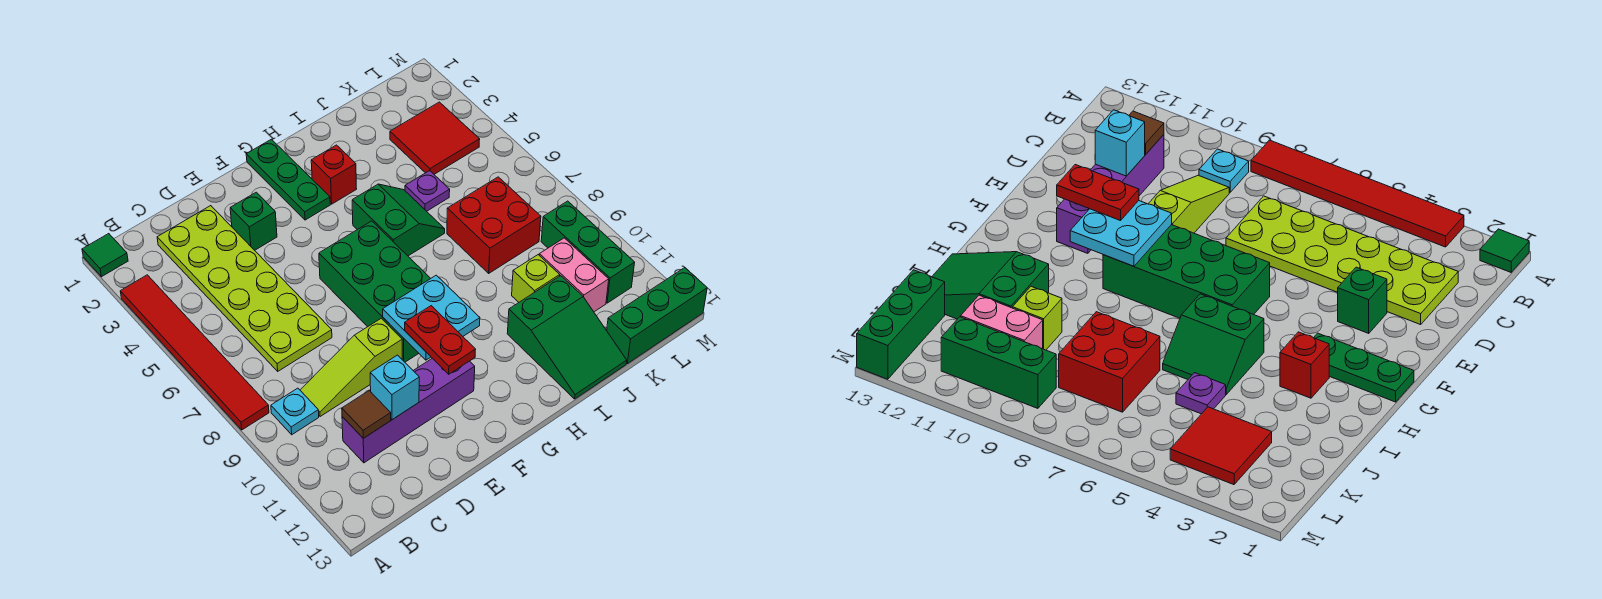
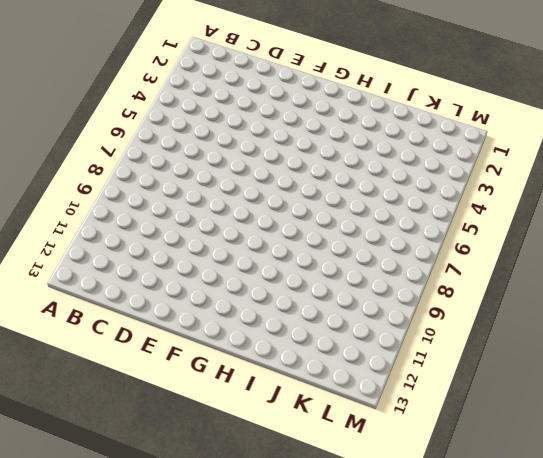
none -> green tile A1 level 1
none -> red tile A3:A8 level 1
none -> cyan plate B9 level 1

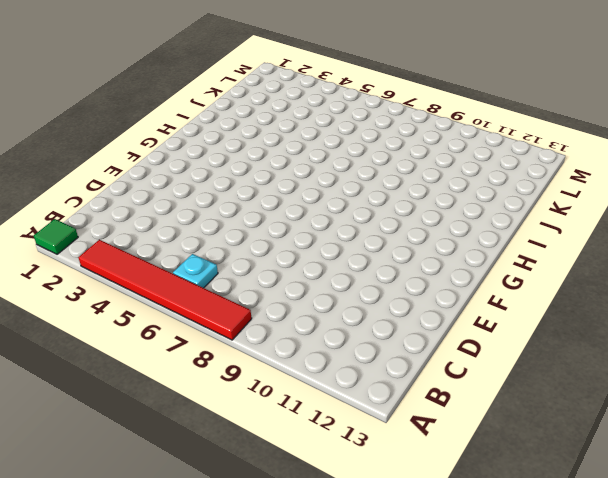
cyan plate B6 level 1 -> cyan plate B9 level 1
none -> lime plate C2:D7 level 1
none -> lime slope C9:E9 level 1 top E
none -> purple brick C11:F11 level 1

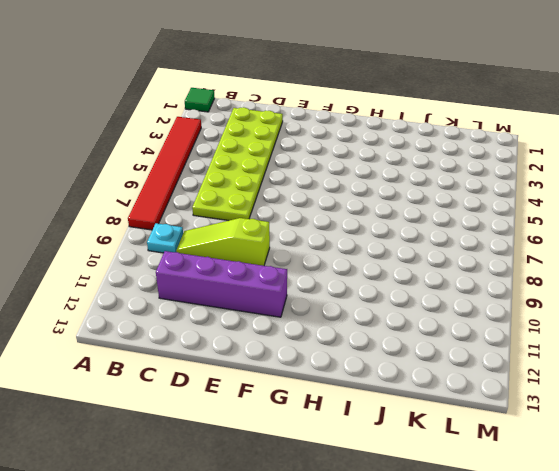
none -> green brick E3 level 1
none -> green brick F6:G9 level 1
none -> green plate G1:G3 level 1

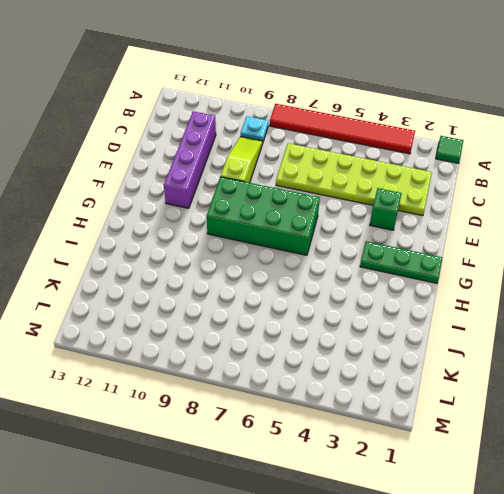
none -> red brick H3 level 1
none -> green slope H5:I6 level 1 top H
none -> green slope I11:J13 level 1 top 11

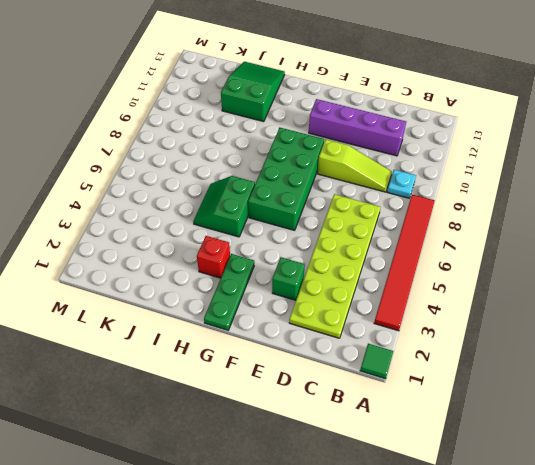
none -> purple plate J5 level 1
none -> red brick J7:K8 level 1
none -> lime brick J10 level 1

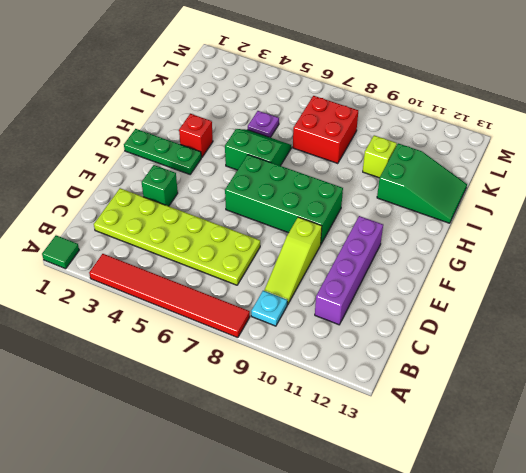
none -> red tile K3:L4 level 1
none -> pink brick K10:K11 level 1
none -> green brick K13:M13 level 1

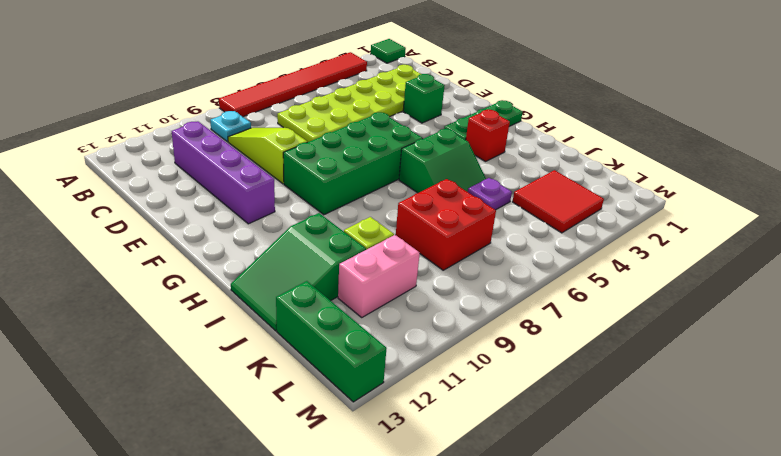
none -> green brick L9:L11 level 1
none -> brown tile C11 level 2
none -> cyan brick D11 level 2

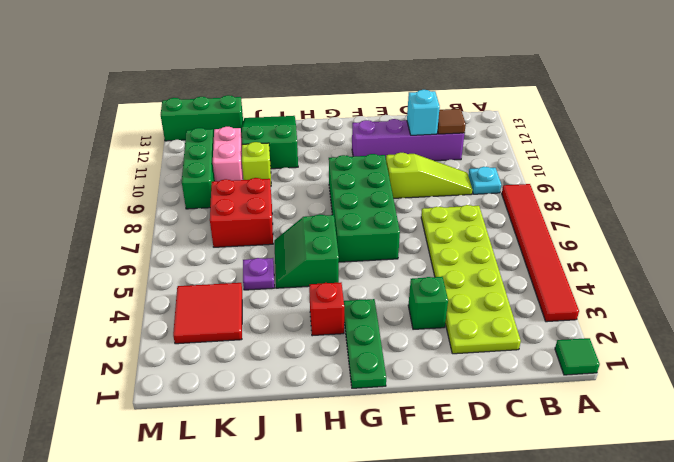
none -> cyan plate F9:G10 level 2
none -> red plate F10:F11 level 3

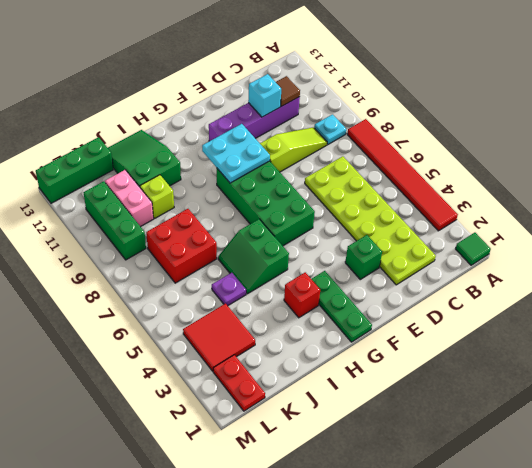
red plate L1:L2 level 1 -> red plate F10:F11 level 3

